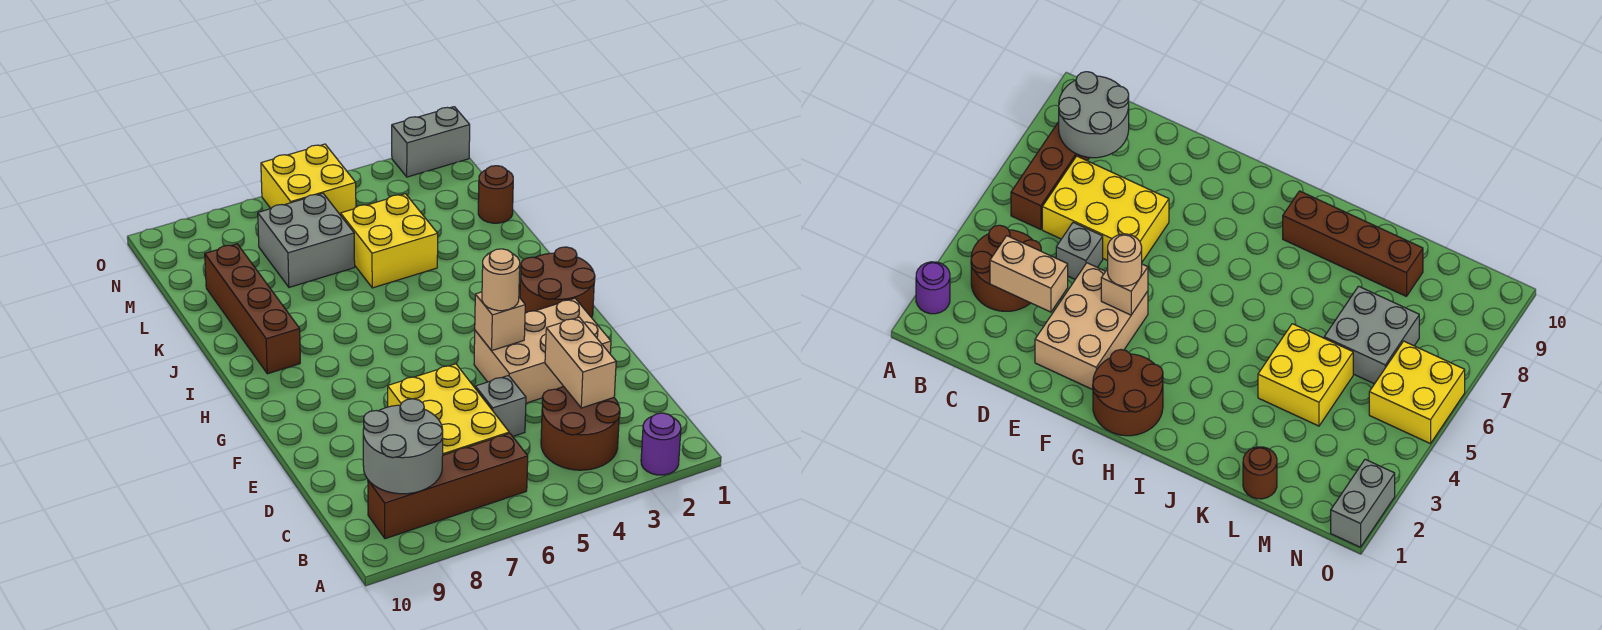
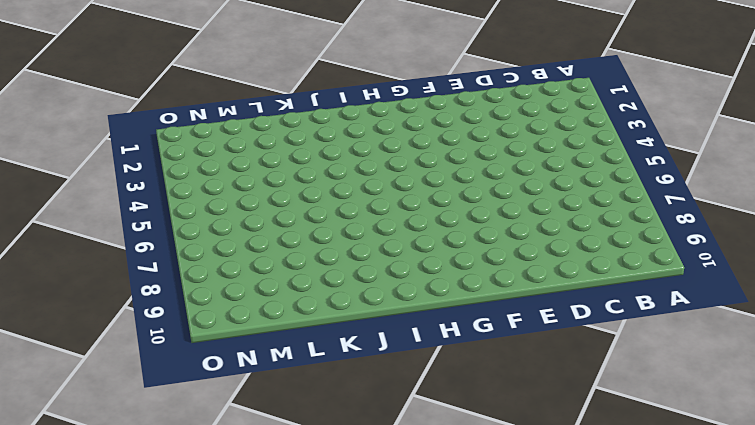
none -> purple round brick A2 level 1
none -> brown round brick B3:C4 level 1
none -> brown brick B6:B9 level 1

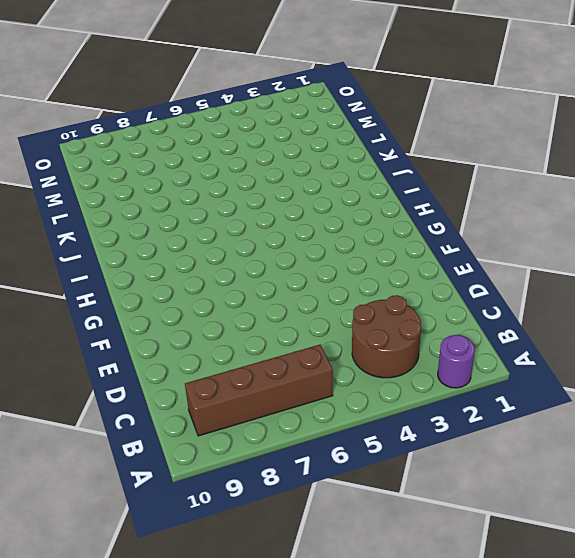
none -> yellow brick C6:E7 level 1
none -> grey brick D5 level 1
none -> tan brick E2:F4 level 1

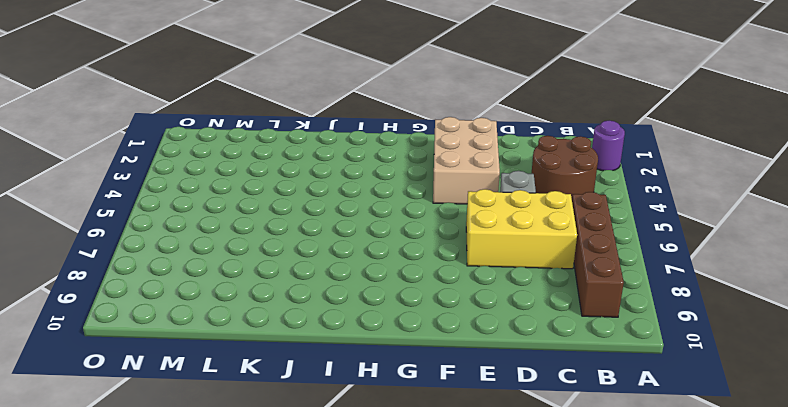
none -> brown round brick G1:H2 level 1
none -> brown brick I9:L9 level 1
none -> yellow brick K4:L5 level 1

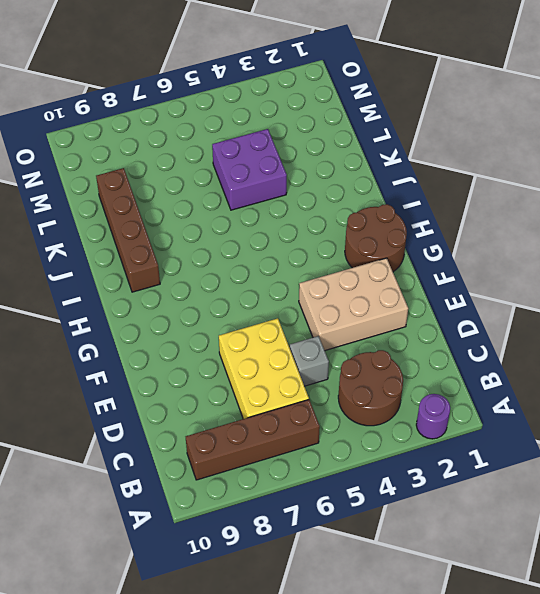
purple brick K4:L5 level 1 -> yellow brick K4:L5 level 1
none -> brown round brick L1 level 1
none -> grey brick L6:M7 level 1
none -> yellow brick N5:O6 level 1

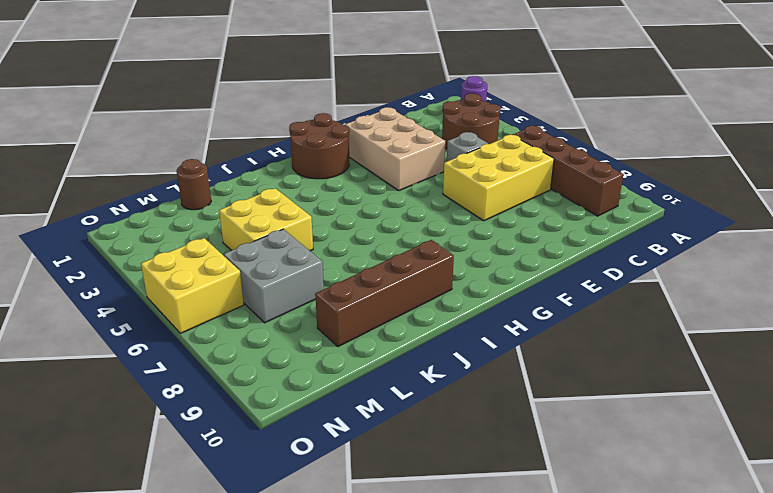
none -> grey brick O1:O2 level 1
none -> grey round brick B8:C9 level 2
none -> tan brick C3:D3 level 2

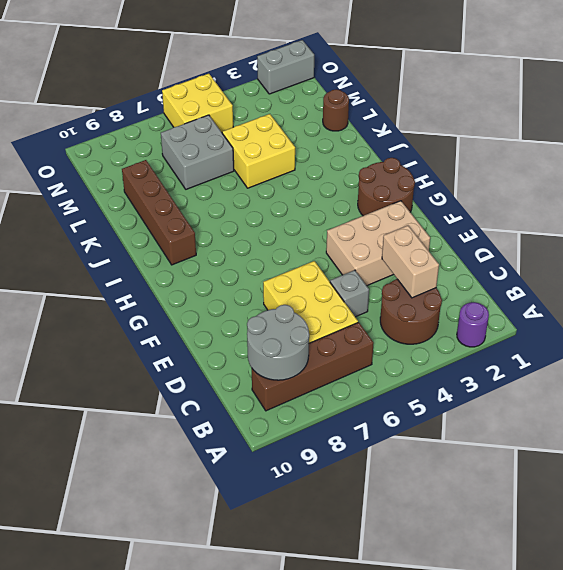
none -> tan brick F4 level 2
none -> tan round brick F4 level 3

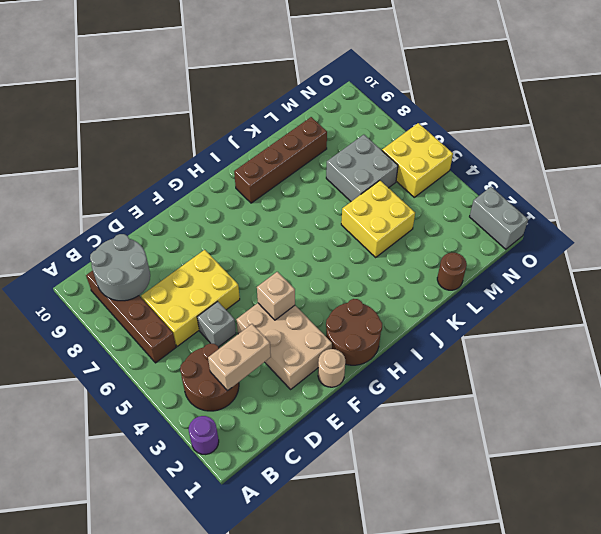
tan round brick F1 level 1 -> tan round brick F4 level 3

